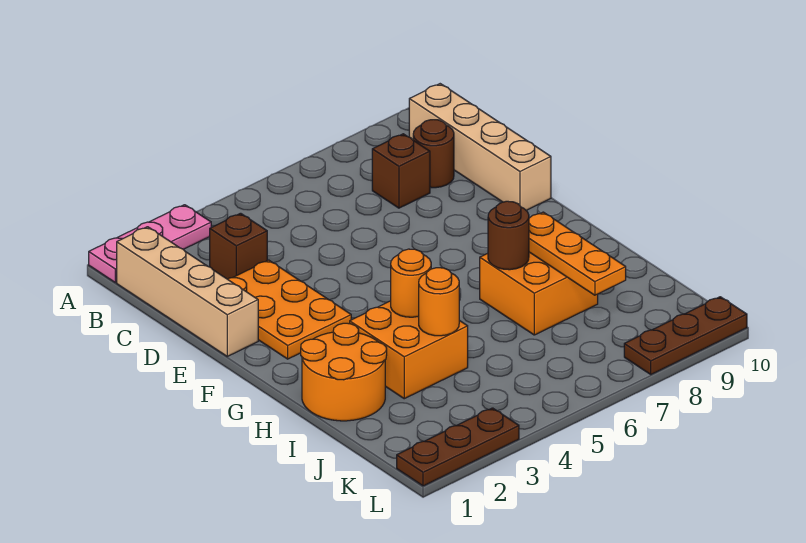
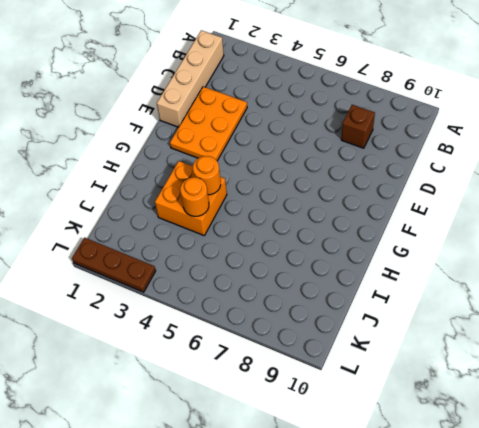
none -> pink plate A1:A3 level 1
none -> tan brick B10:E10 level 1
none -> brown brick C3 level 1

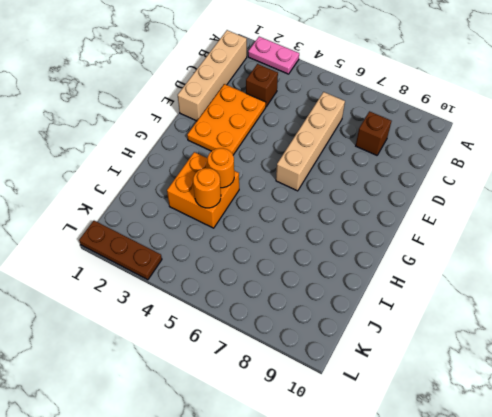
pink plate A2:A3 level 1 -> pink plate A1:A3 level 1
tan brick C6:F6 level 1 -> tan brick B10:E10 level 1
none -> brown round brick C9 level 1
none -> orange round brick H1:I2 level 1
none -> orange brick H7:I8 level 1

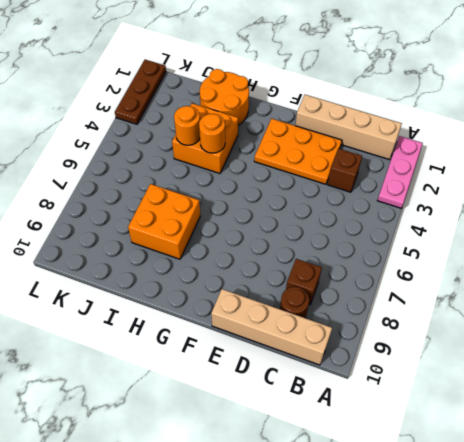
none -> brown plate L8:L10 level 1
none -> brown round brick H7 level 2
none -> orange plate H8:J8 level 2

